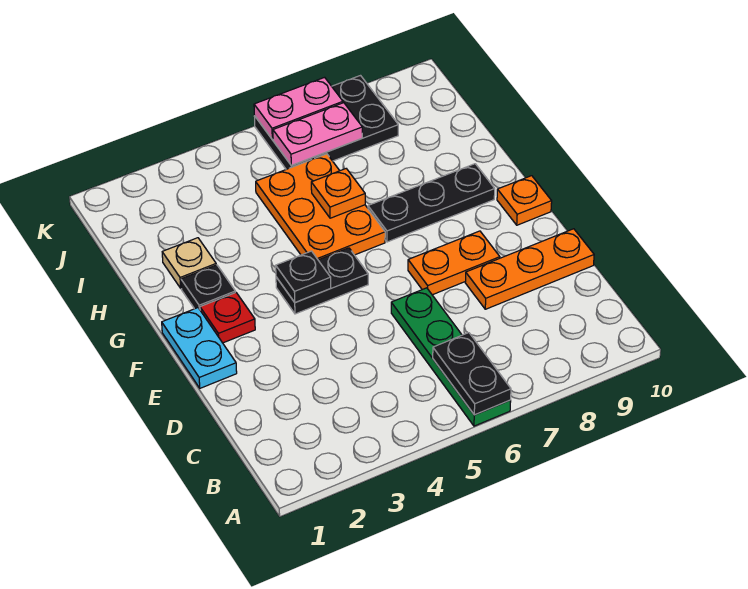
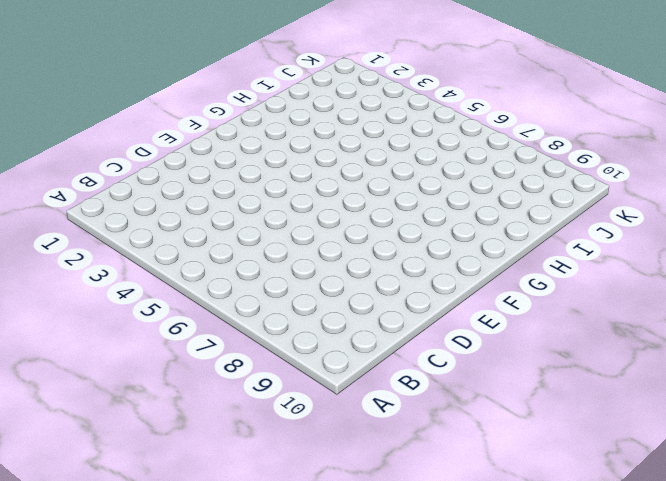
none -> green plate A6:D6 level 1
none -> orange plate D8:D10 level 1
none -> cyan plate E1:F1 level 1

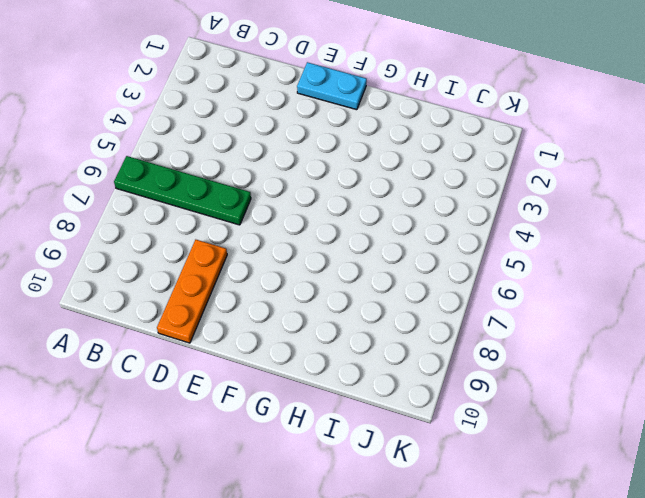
none -> orange plate E7:E8 level 1
none -> red plate F2 level 1
none -> black plate F4:F5 level 1

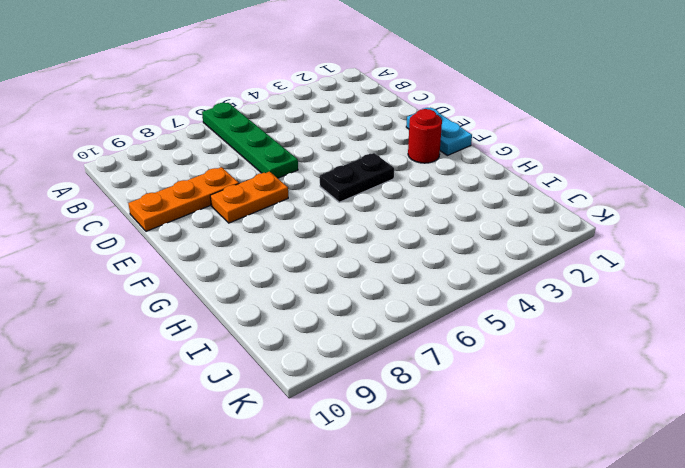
red round brick F2 level 1 -> red plate F2 level 1
none -> orange plate F10 level 1
none -> black plate G2 level 1
none -> orange plate G5:I6 level 1

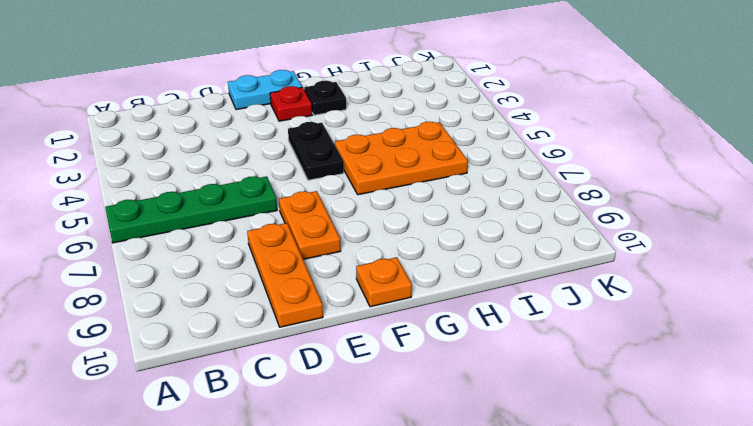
none -> black plate G7:G9 level 1
none -> tan plate H2 level 1
none -> black plate J6:K8 level 1

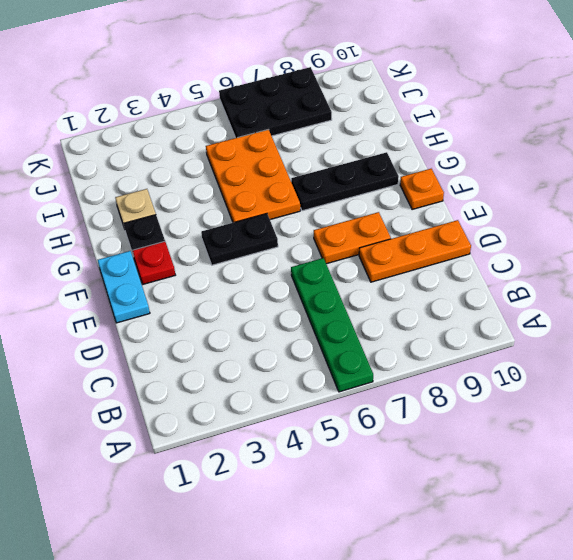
none -> black plate A6:B6 level 2
none -> black plate F4 level 2
none -> orange plate H6 level 2

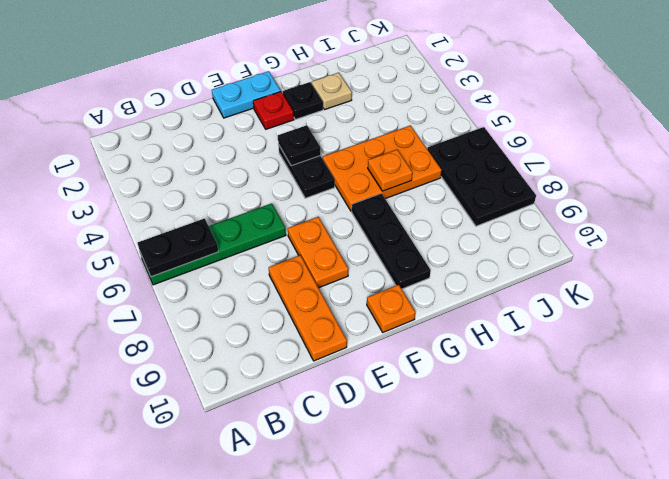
none -> pink plate J6:J7 level 2
none -> pink plate K6:K7 level 2

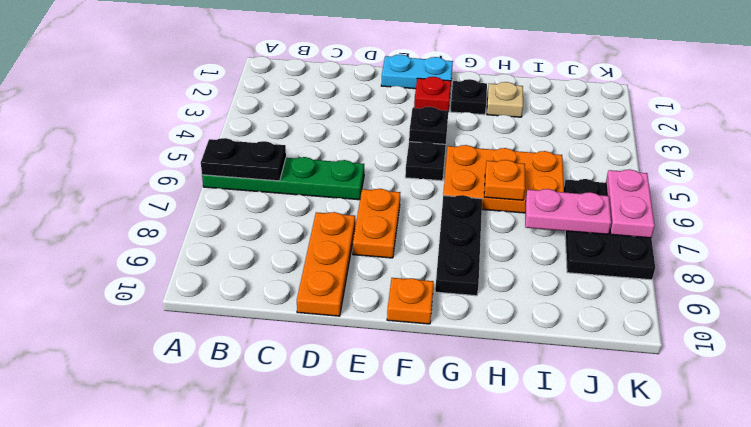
pink plate I7:J7 level 2 -> pink plate J6:J7 level 2

